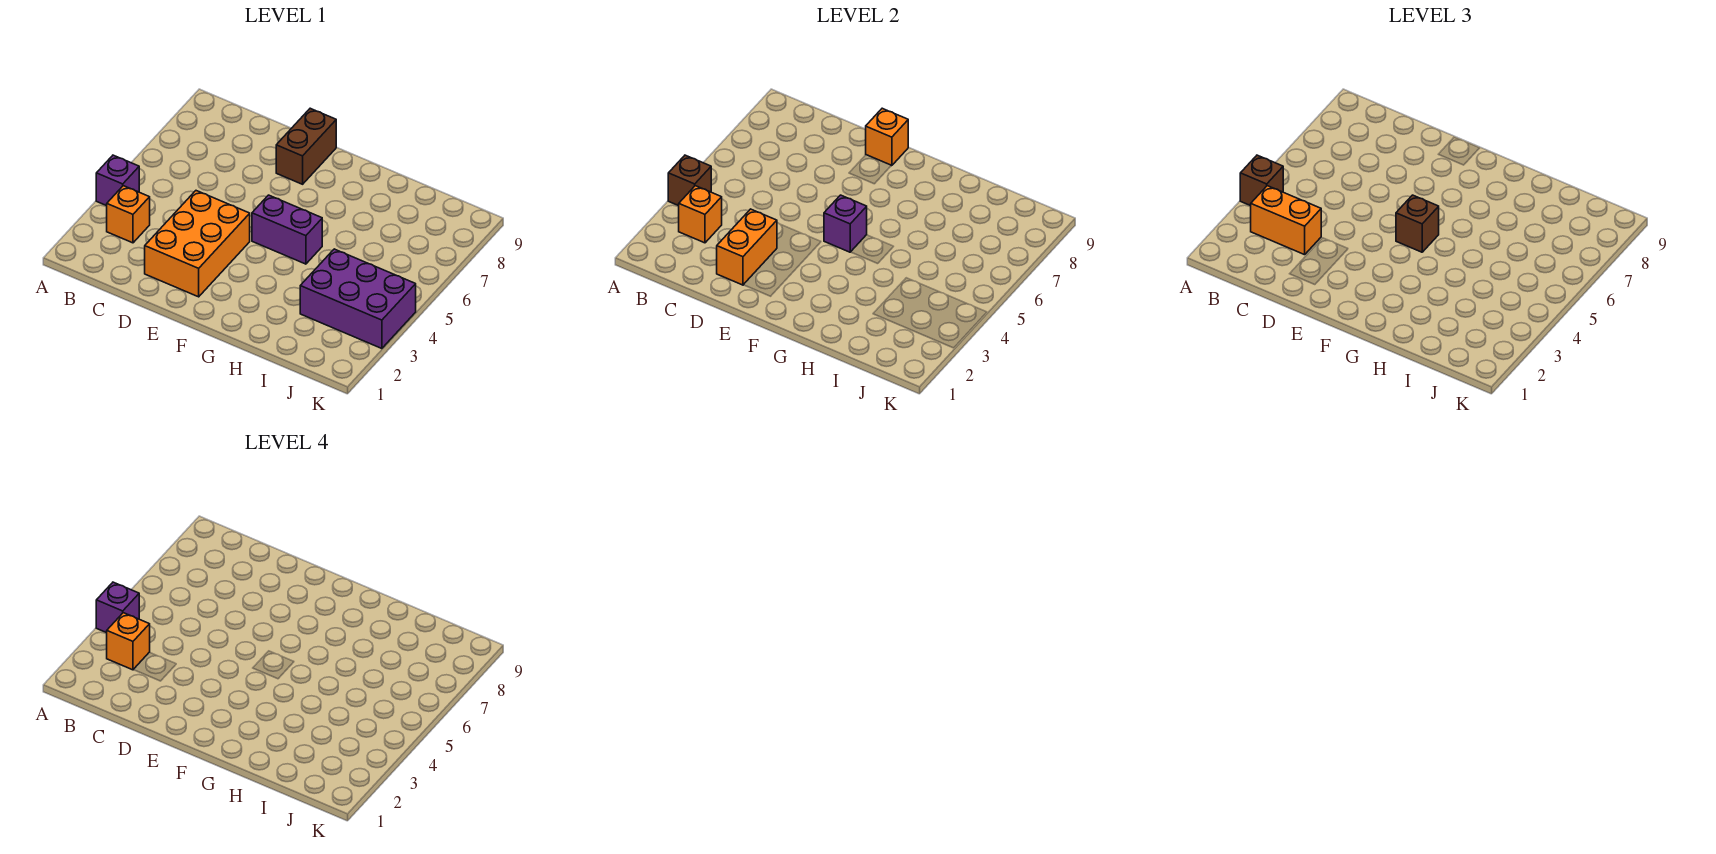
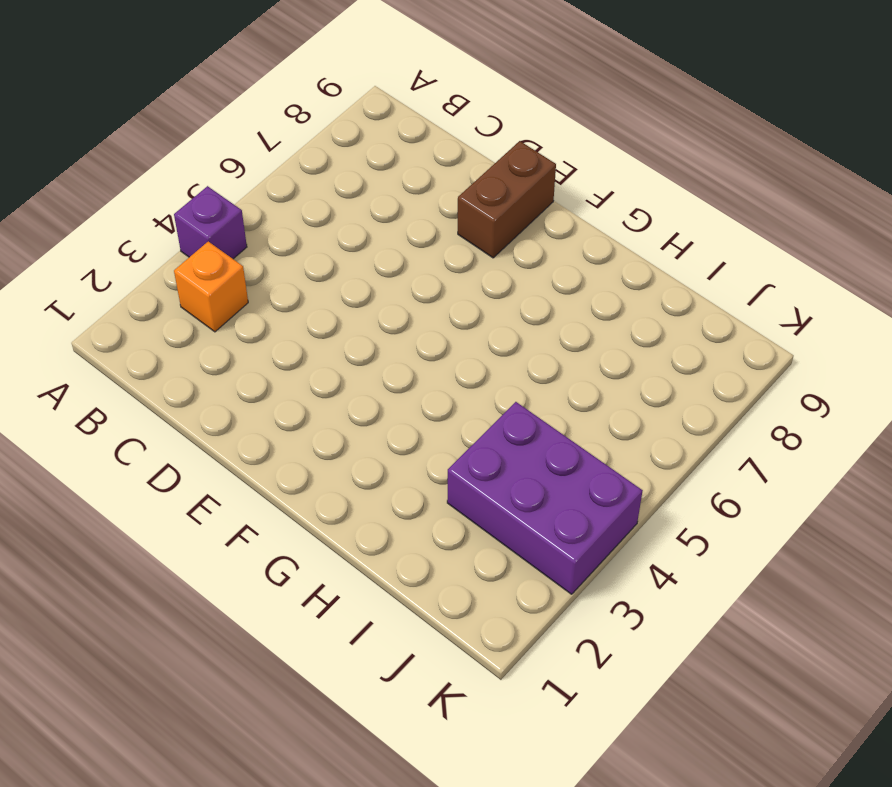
none -> orange brick D2:E4 level 1
none -> purple brick F5:G5 level 1
none -> brown brick A4 level 2

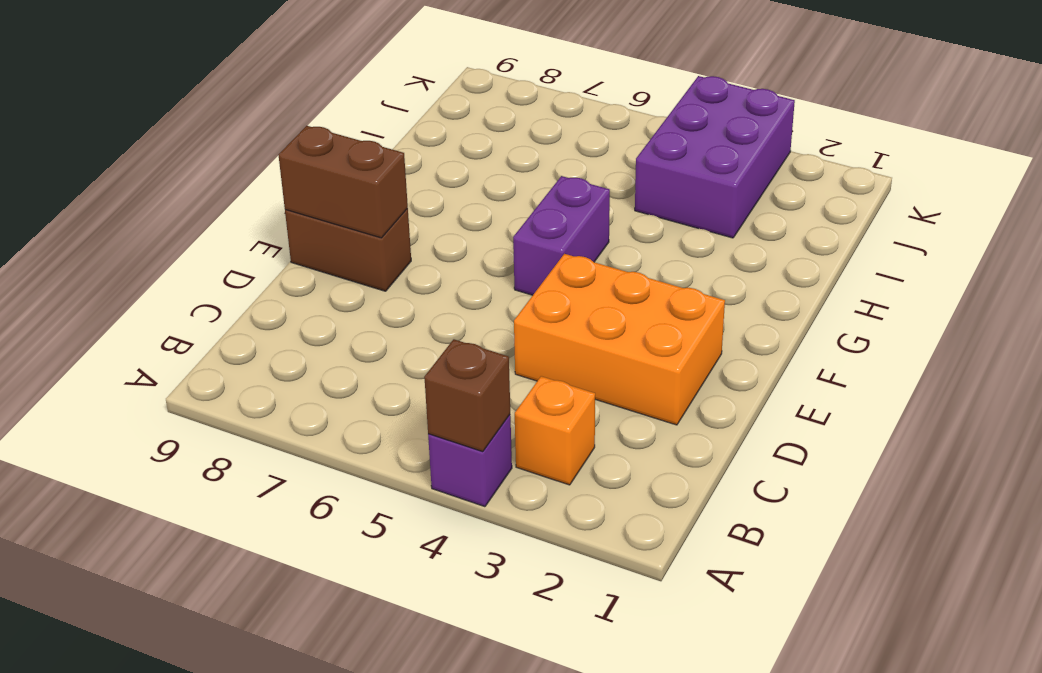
brown brick E8:E9 level 2 -> orange brick E9 level 2
none -> orange brick B3 level 2
none -> orange brick D2:D3 level 2
none -> purple brick F5 level 2

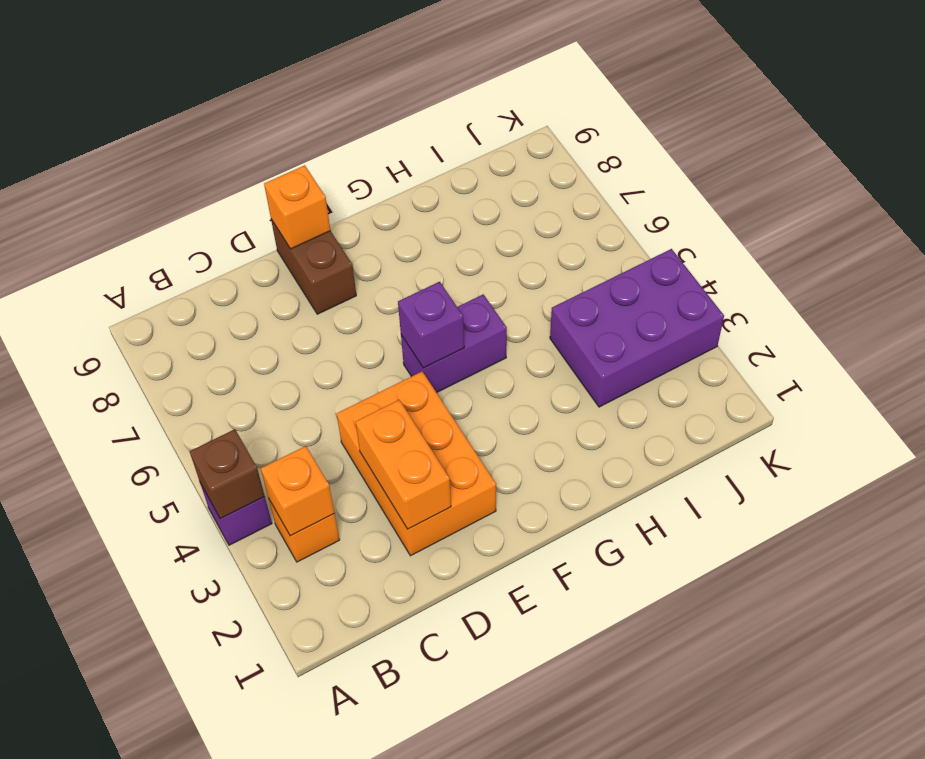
none -> brown brick A4 level 3
none -> orange brick B3:C3 level 3
none -> brown brick F5 level 3

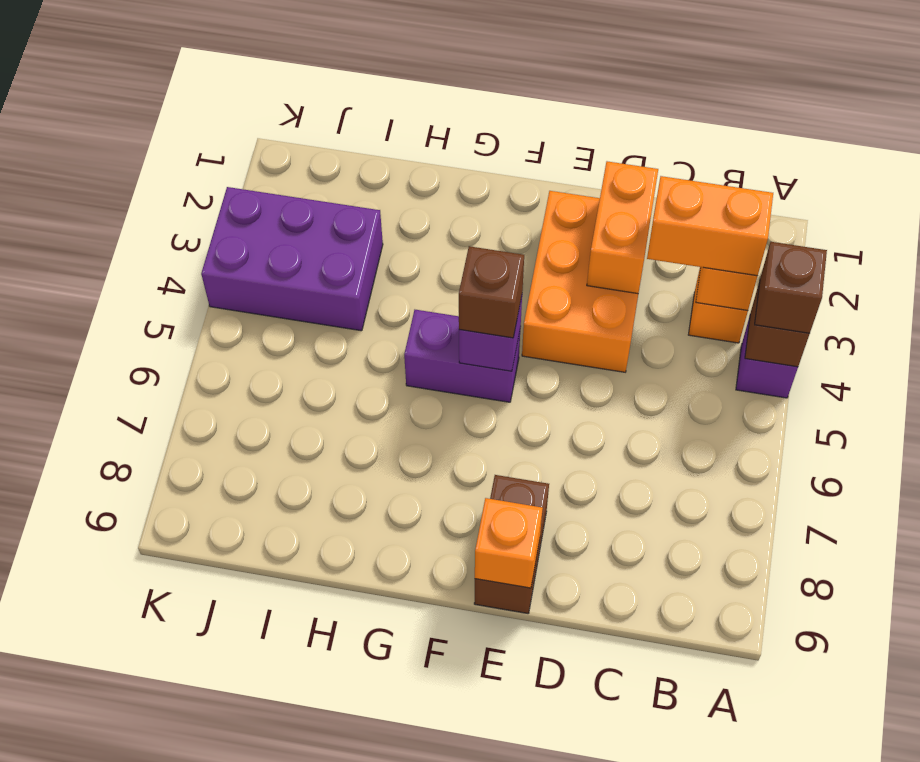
none -> purple brick A4 level 4
none -> orange brick B3 level 4

